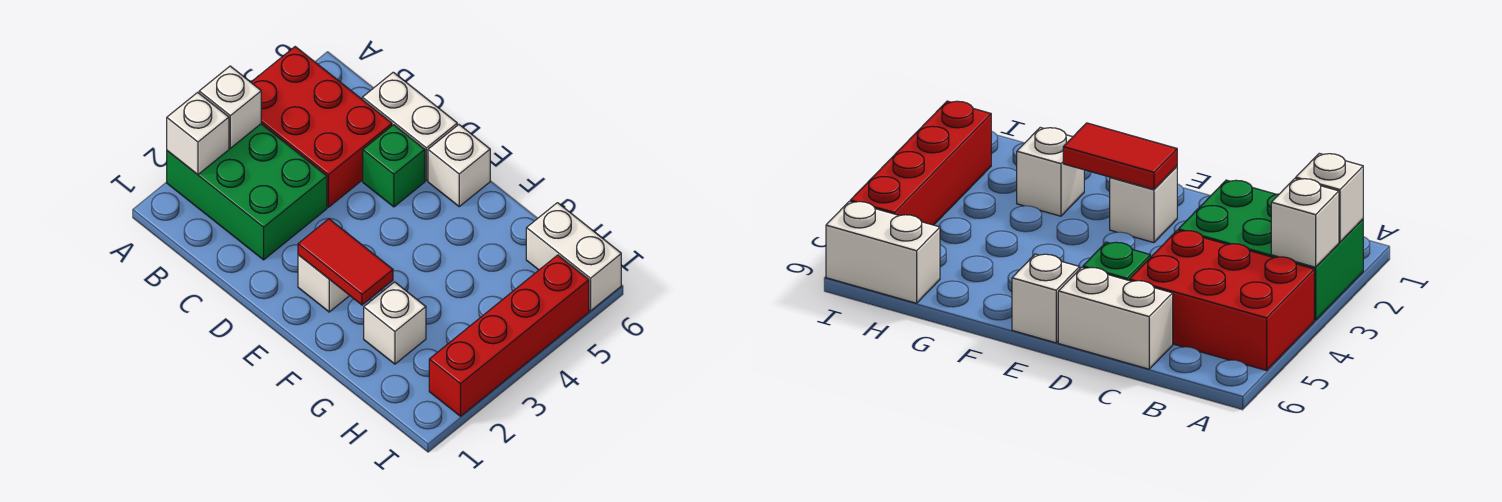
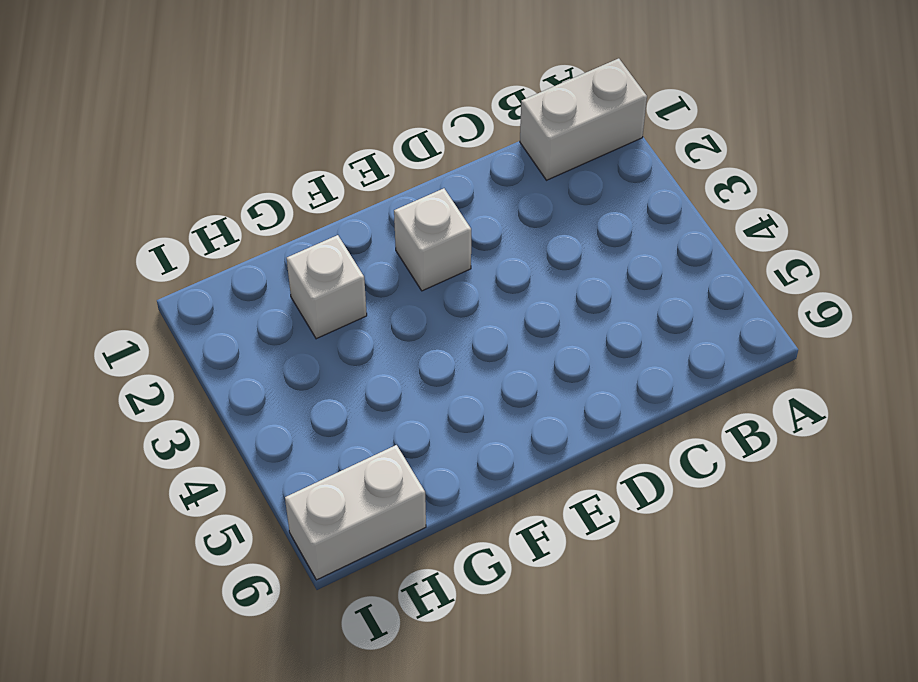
white brick A1:B1 level 1 -> white brick C6:D6 level 1
none -> green brick A2:C3 level 1
none -> red brick A4:C5 level 1
none -> green brick D5 level 1

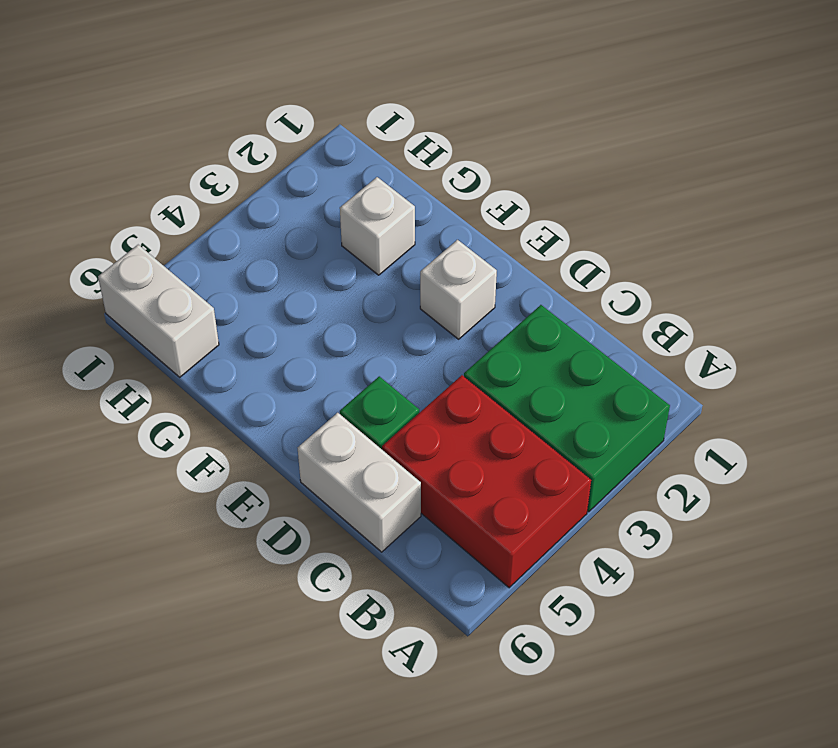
none -> white brick E6 level 1
none -> red brick I2:I5 level 1
none -> white brick A2 level 2

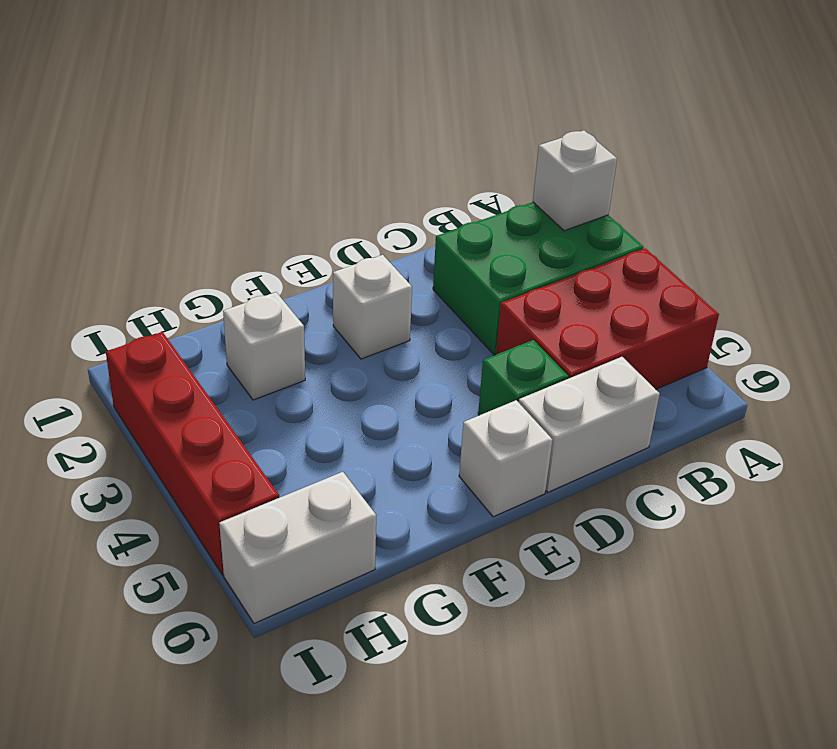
none -> white brick A3 level 2
none -> red tile E2:F2 level 2

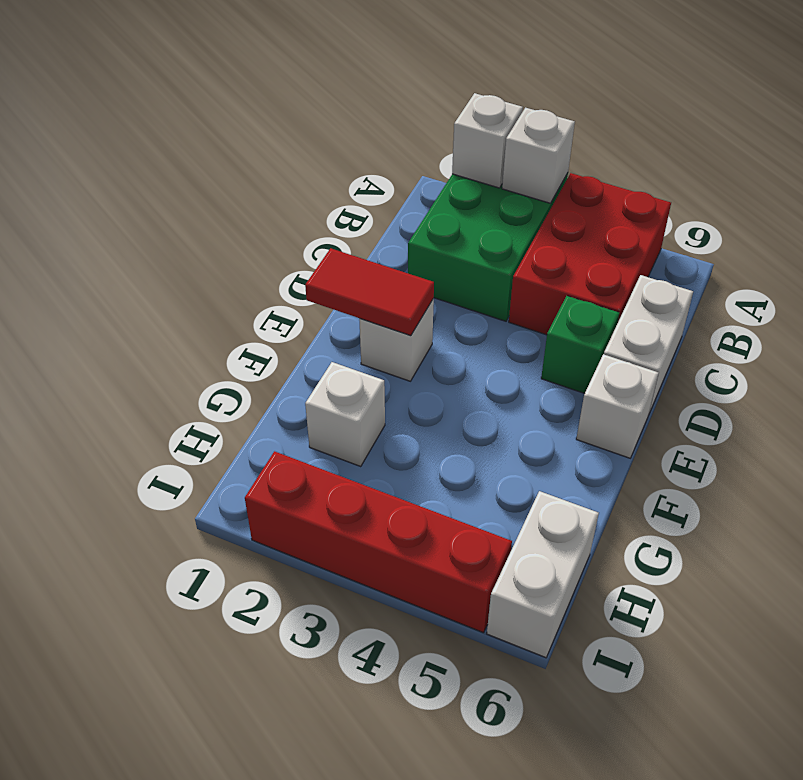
red tile E1:E2 level 2 -> red tile E2:F2 level 2

